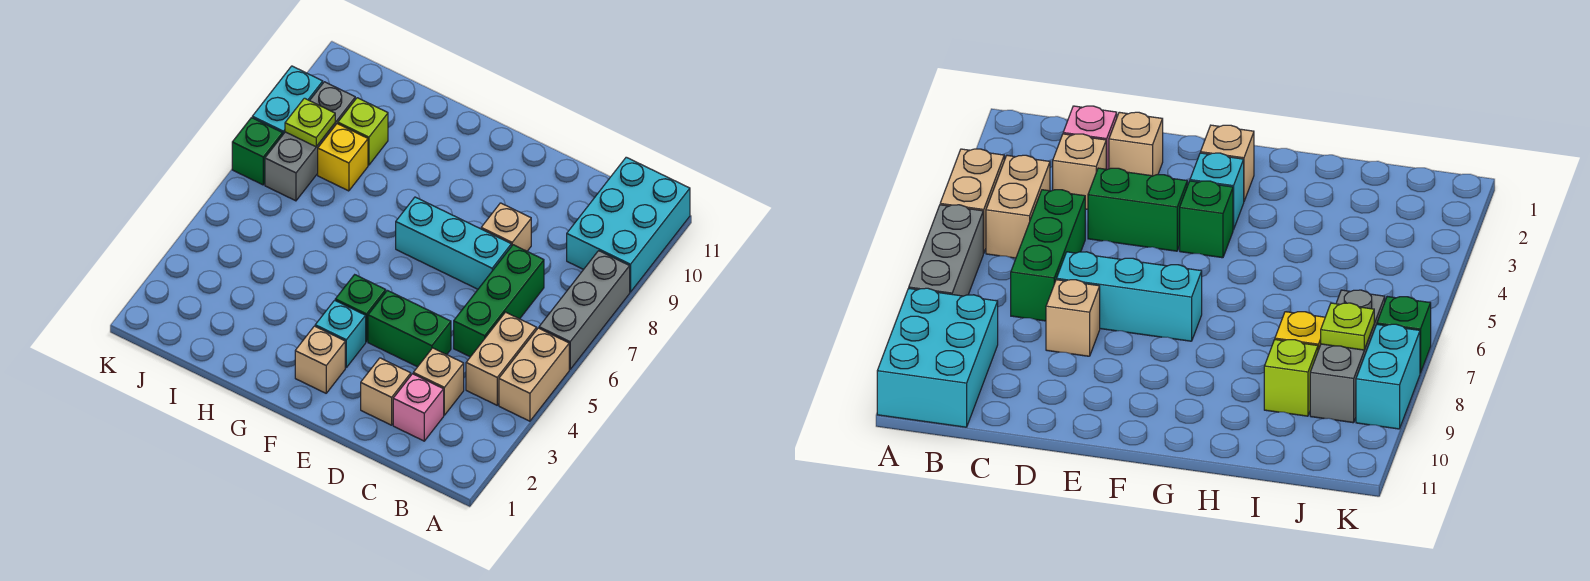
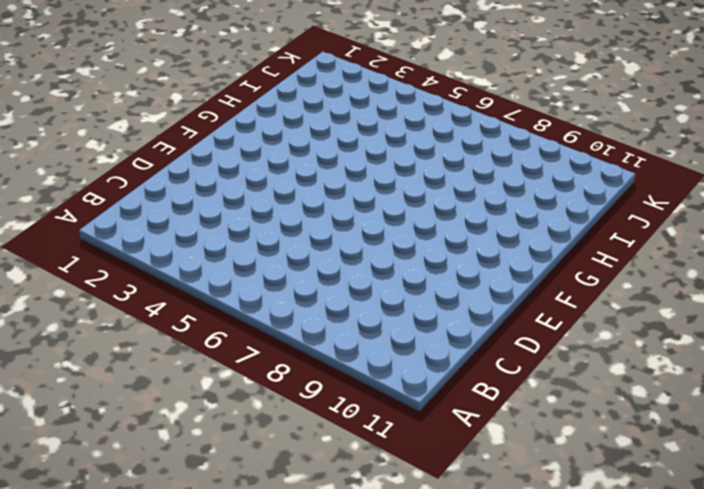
none -> tan brick A4:A5 level 1
none -> grey brick A6:A8 level 1
none -> cyan brick A9:B11 level 1

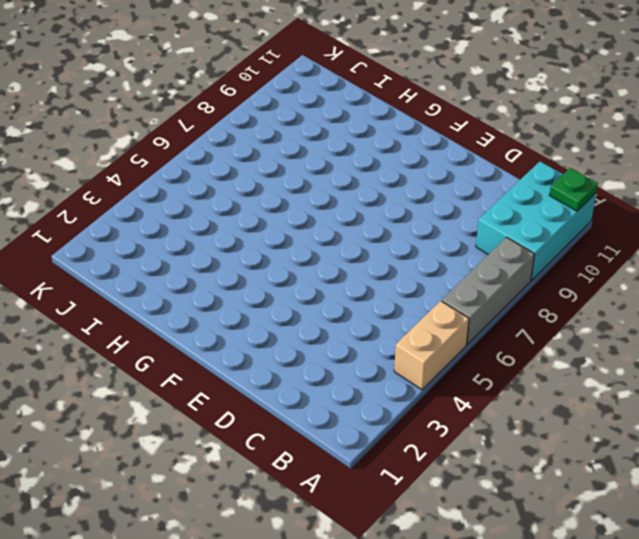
green plate A11 level 2 -> none
none -> tan brick B4:B5 level 1
none -> pink brick C2 level 1
none -> tan brick C3 level 1

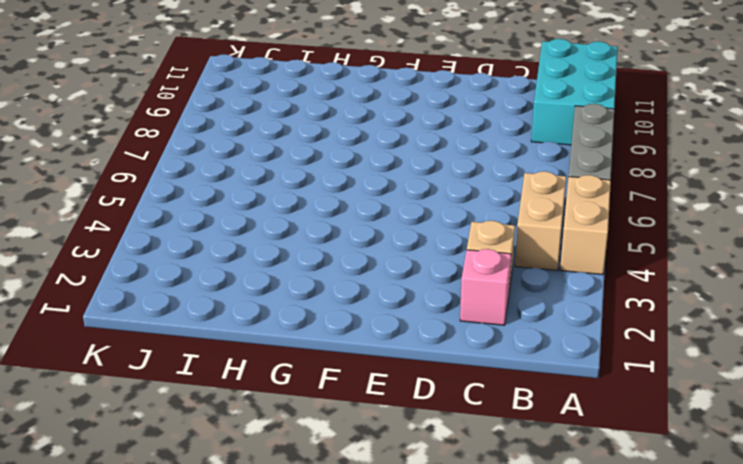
none -> green brick C5:C7 level 1
none -> tan brick D2 level 1
none -> green brick D4:E4 level 1

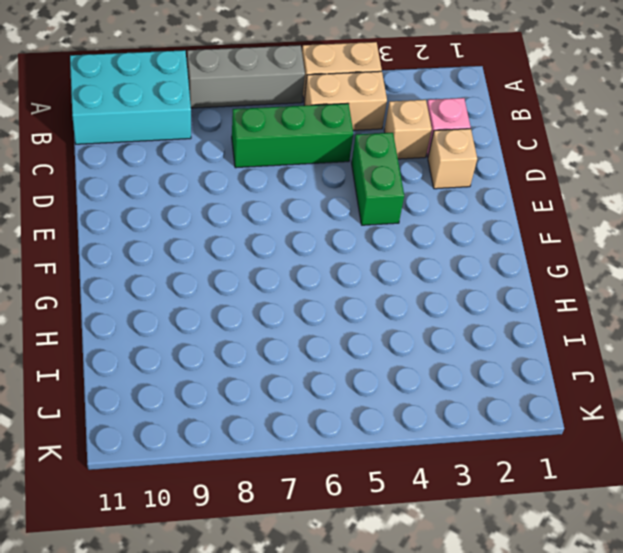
none -> cyan brick D7:F7 level 1
none -> tan brick D8 level 1
none -> tan brick F2 level 1

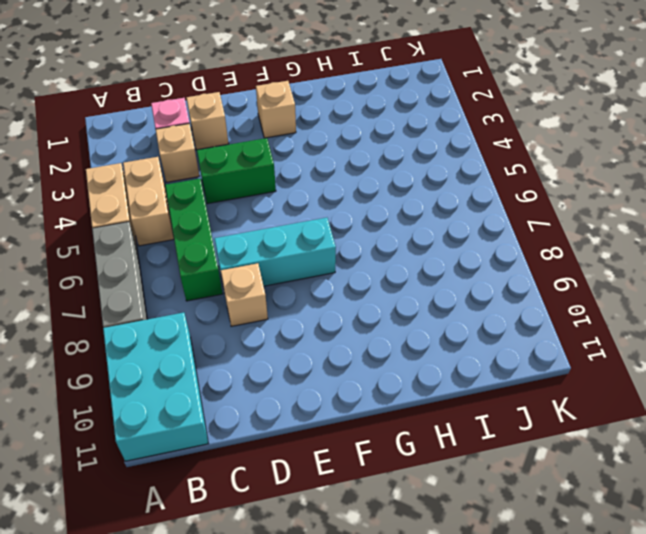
none -> cyan brick F3 level 1
none -> green brick F4 level 1
none -> yellow brick I8 level 1

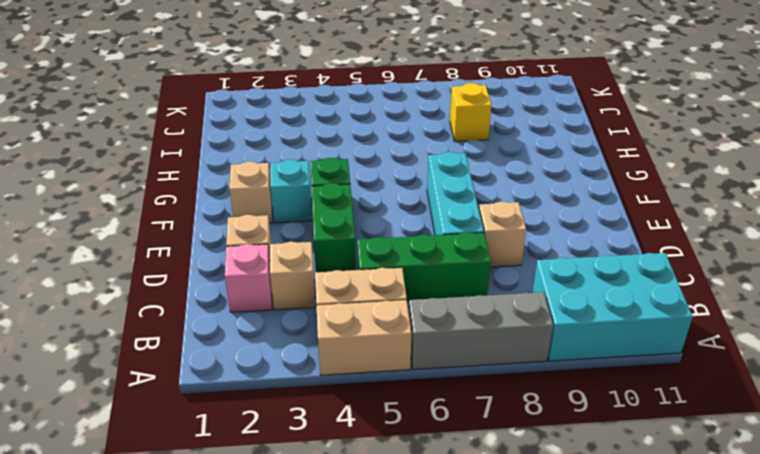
none -> lime brick I9 level 1
none -> grey brick J7:J9 level 1
none -> green brick K7 level 1

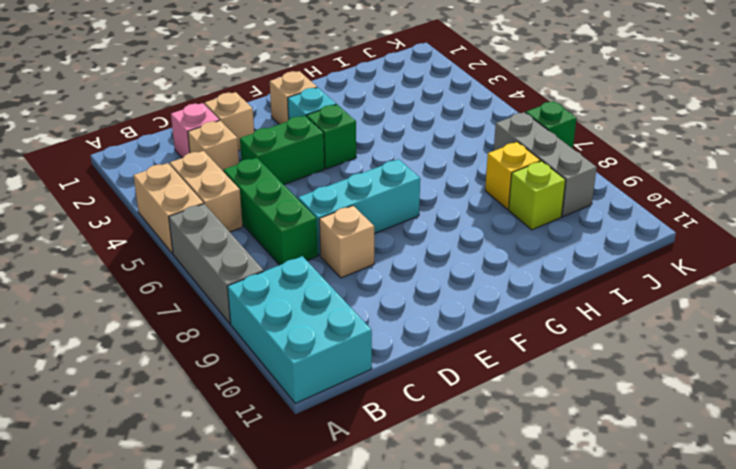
none -> cyan brick K8:K9 level 1
none -> lime plate J8 level 2

